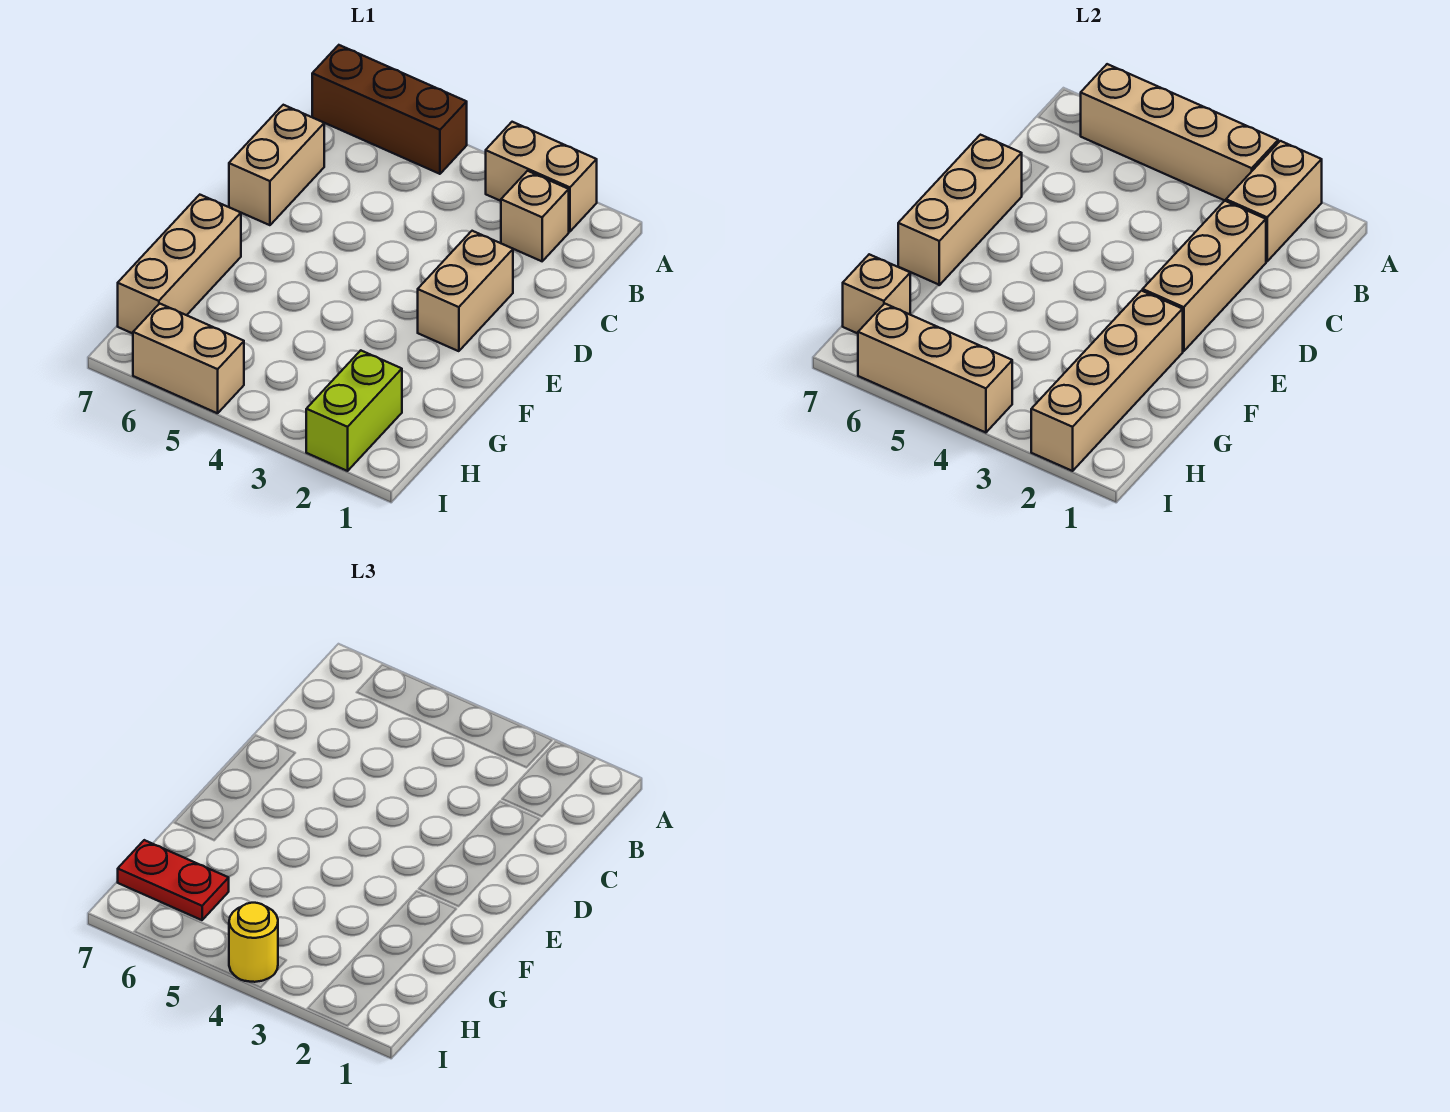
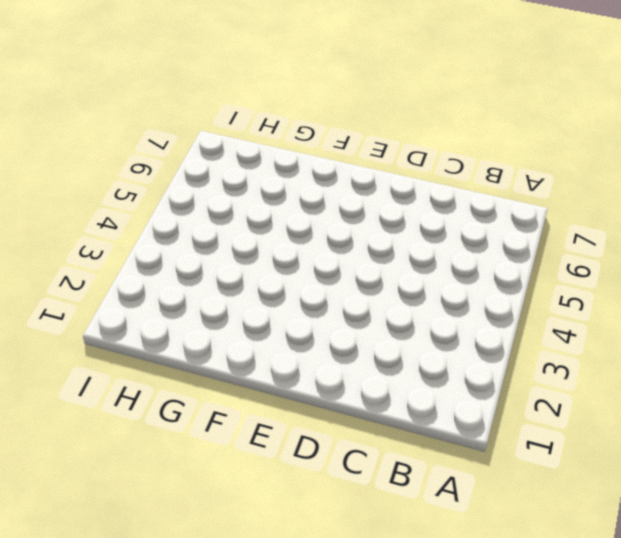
none -> tan brick A2:A3 level 1
none -> brown brick A5:A7 level 1
none -> tan brick B2 level 1

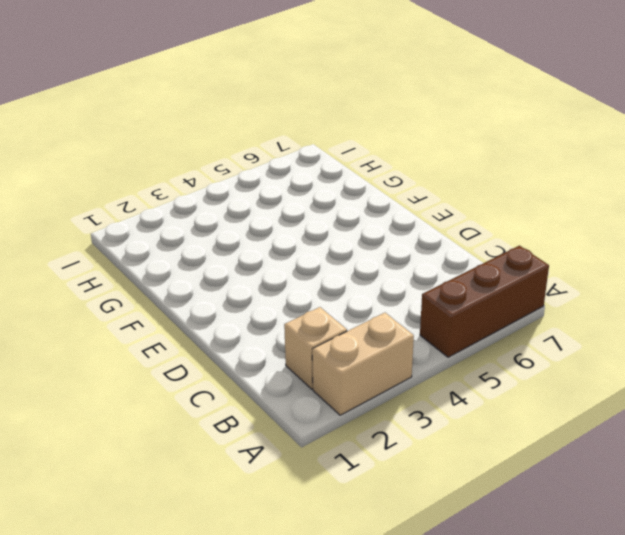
none -> tan brick C7:D7 level 1
none -> tan brick D2:E2 level 1
none -> tan brick F7:H7 level 1

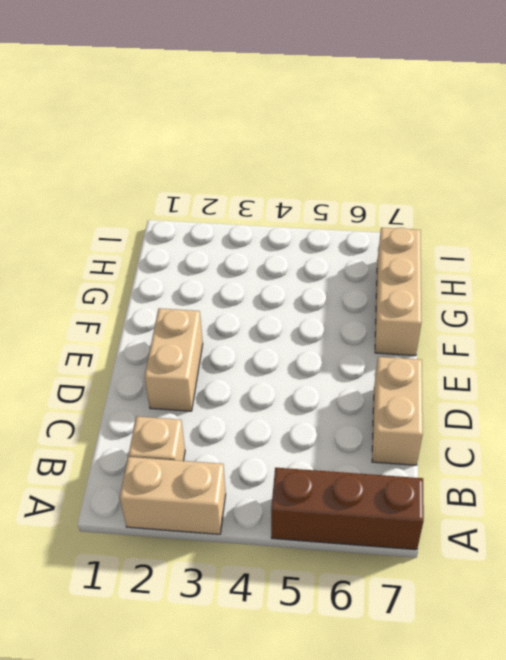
none -> lime brick H2:I2 level 1
none -> tan brick I5:I6 level 1
none -> tan brick A2:B2 level 2

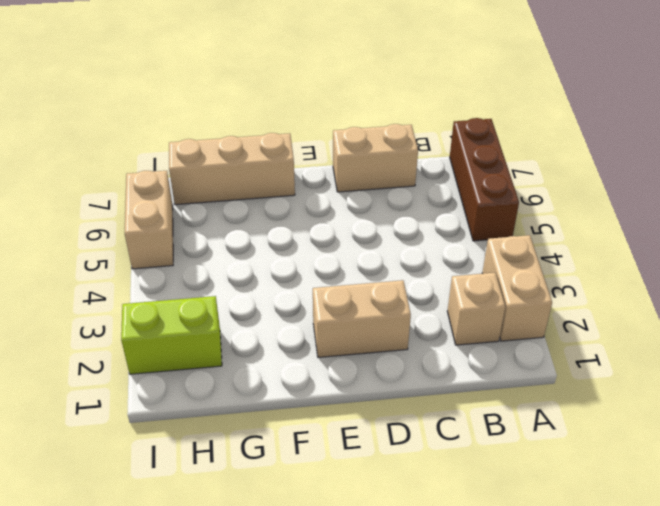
none -> tan brick A2:B2 level 2
none -> tan brick A3:A6 level 2
none -> tan brick C2:E2 level 2

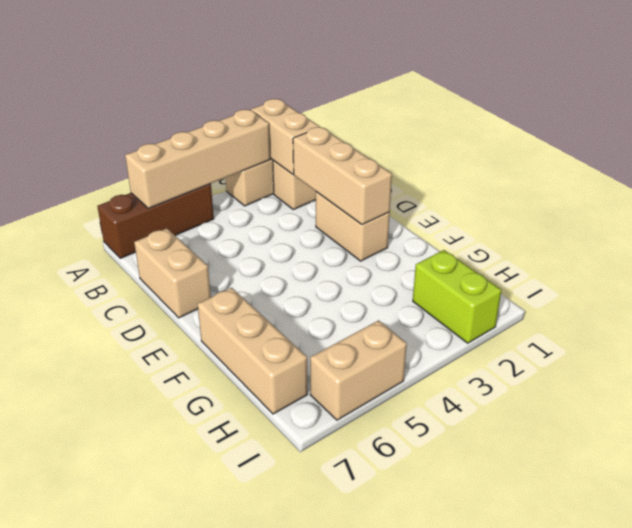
none -> tan brick D7:F7 level 2
none -> tan brick F2:I2 level 2
none -> tan brick H7 level 2

